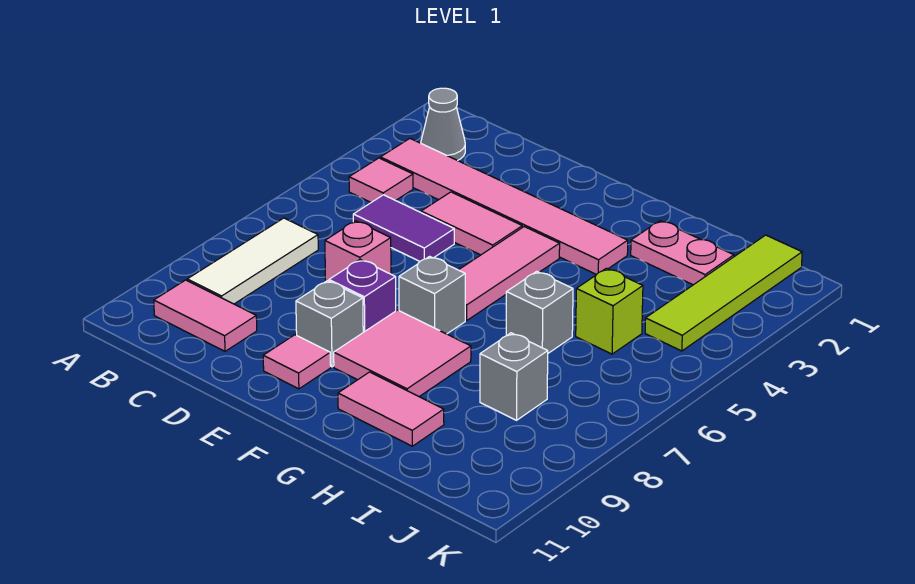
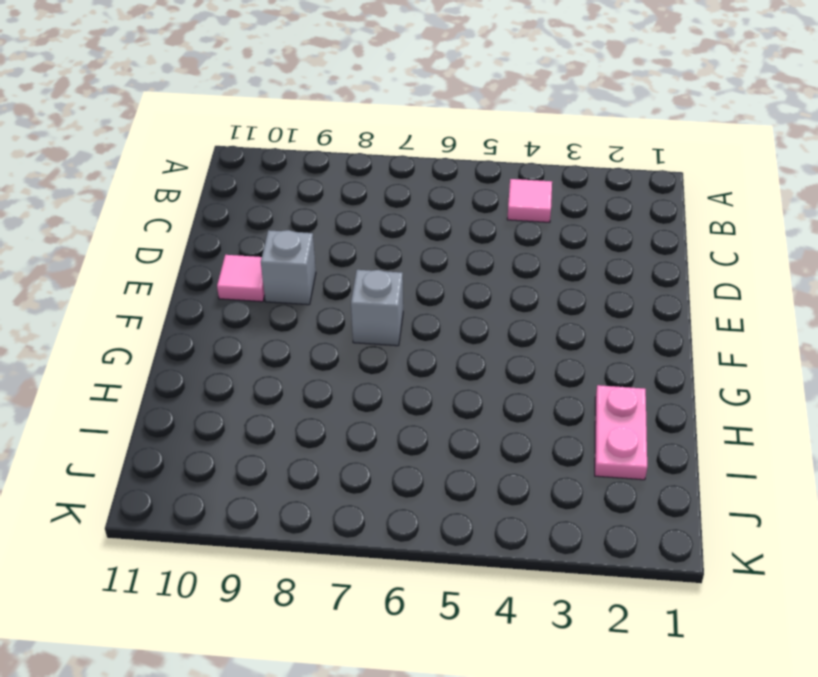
none -> grey cone B2 level 1
none -> pink tile B3:G3 level 1
none -> white tile B7:B9 level 1

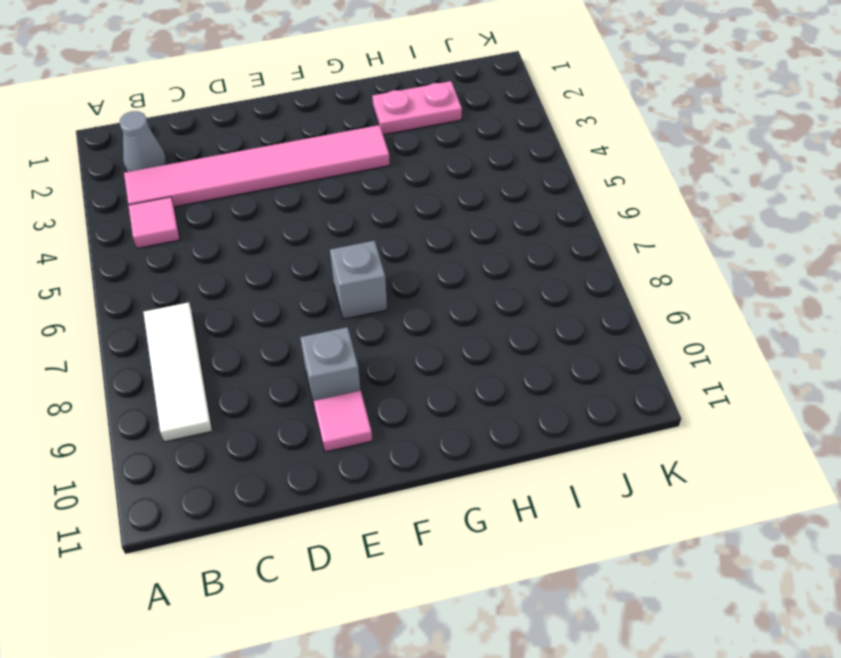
none -> pink tile B10:C10 level 1
none -> purple tile C5:D5 level 1
none -> pink tile D4:E4 level 1

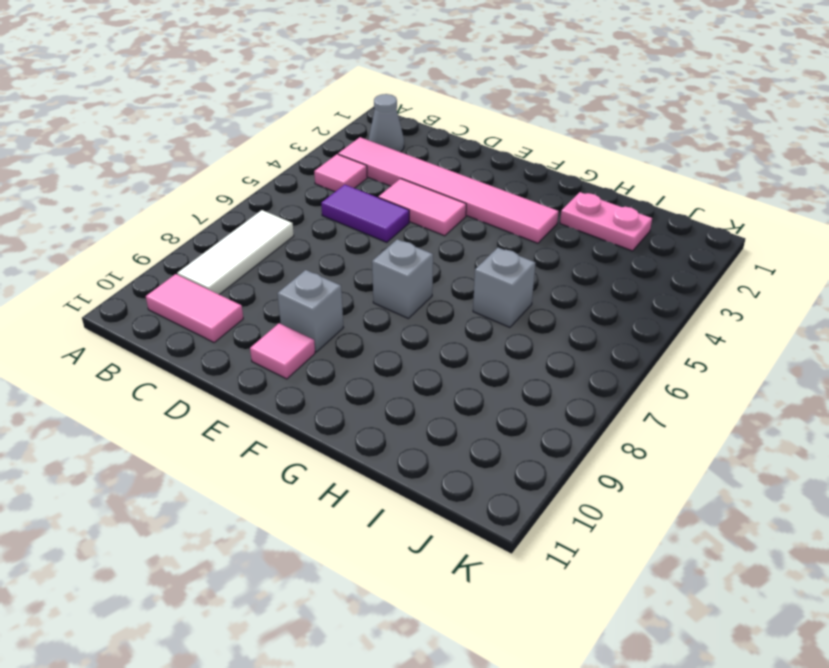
none -> pink brick D7 level 1
none -> purple brick E8 level 1
none -> pink tile F4:F6 level 1

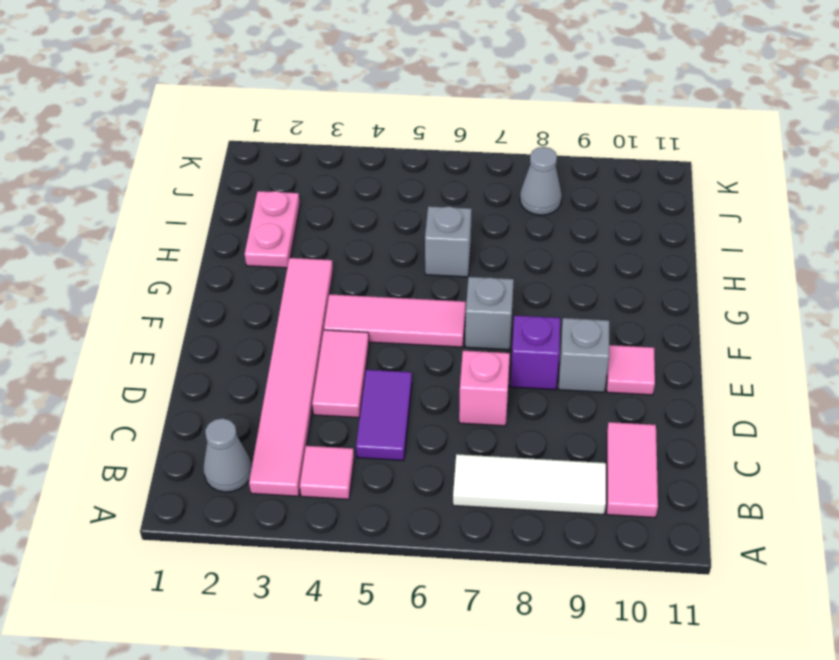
grey cone J8 level 1 -> none
none -> pink tile F8:G9 level 1
none -> pink tile G10:H10 level 1
none -> lime brick I5 level 1

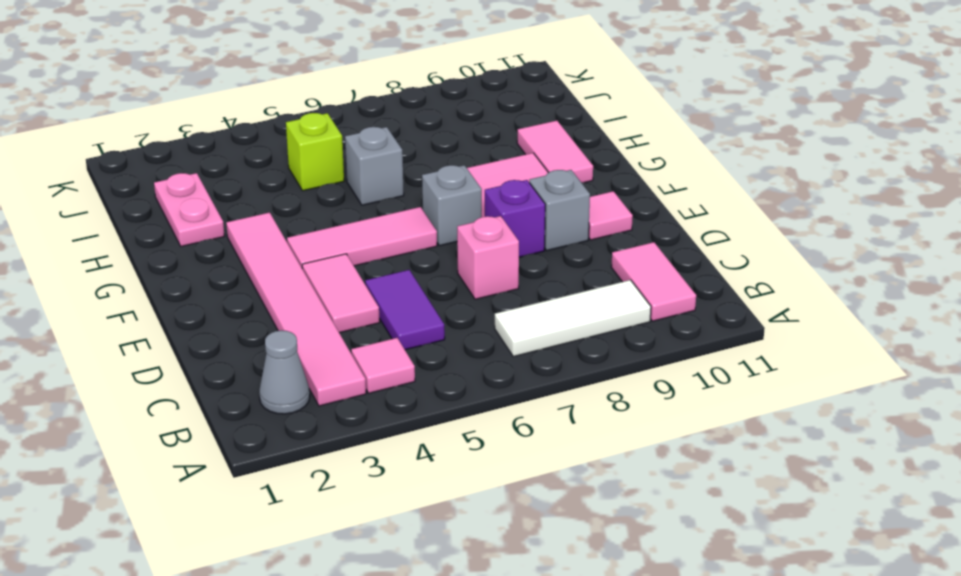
none -> grey brick I8 level 1
none -> lime tile J1:J4 level 1

